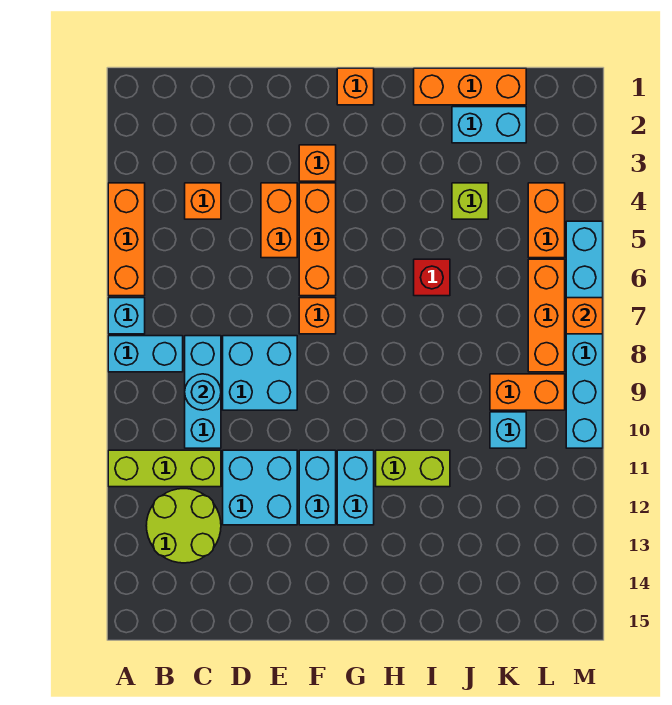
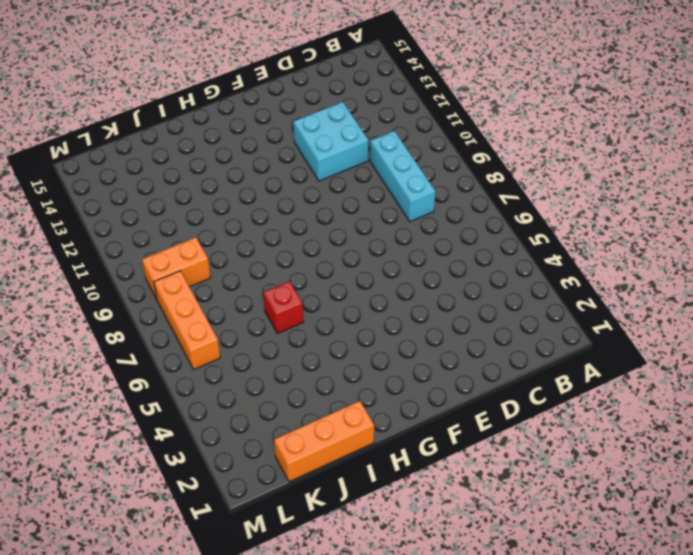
none -> orange brick A4:A6 level 1
none -> cyan brick A7 level 1
none -> cyan brick A8:B8 level 1

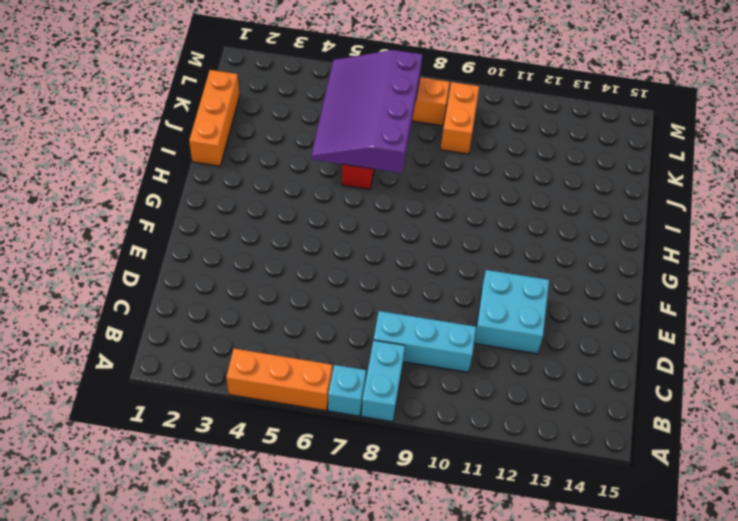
purple slope I5:L7 level 2 top 7 -> none
none -> lime brick A11:C11 level 1
none -> lime round brick B12:C13 level 1
none -> orange brick C4 level 1

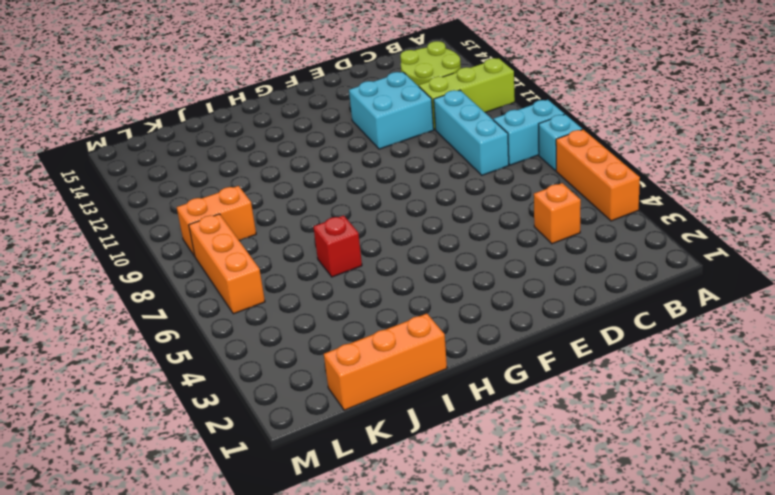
none -> cyan brick D8:E9 level 1
none -> orange brick E4:E5 level 1
none -> orange brick F3 level 1

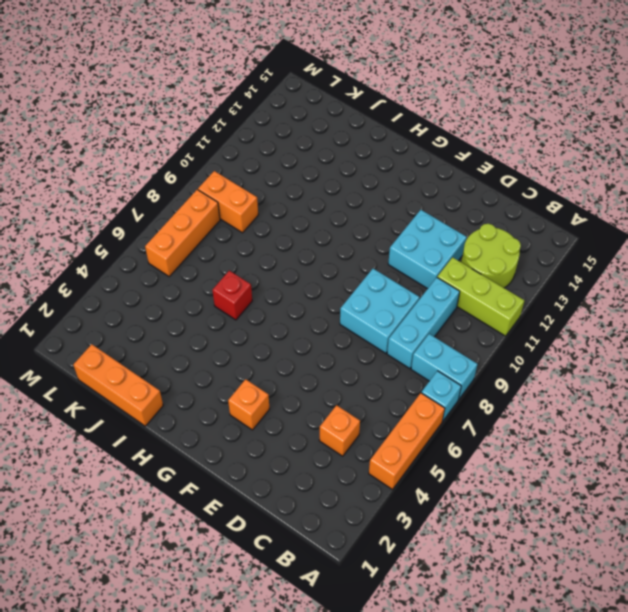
none -> orange brick E4:E5 level 1
none -> orange brick F4:F6 level 1
none -> orange brick F7 level 1

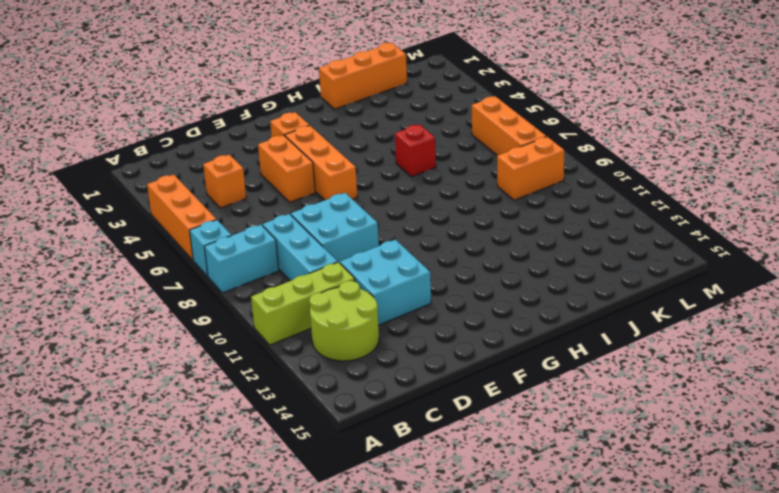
none -> orange brick F7 level 1
none -> cyan brick F11:F12 level 1
none -> orange brick G1 level 1

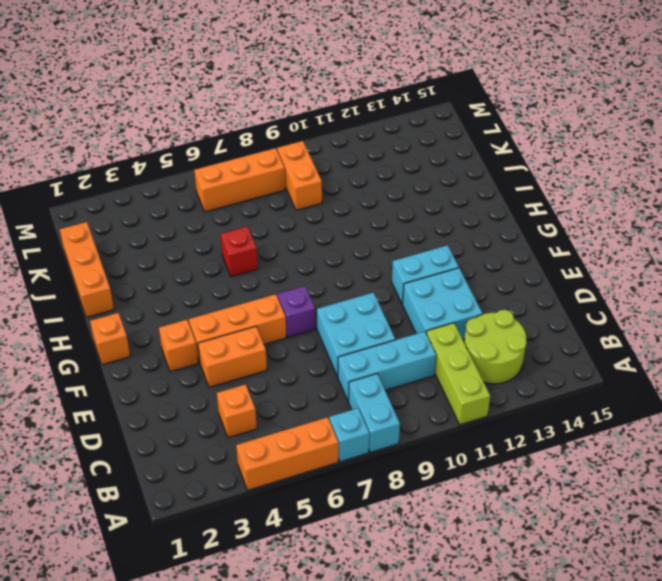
purple brick F7 level 1 -> orange brick F7 level 1
none -> cyan brick G11:G12 level 1
none -> lime brick H11:I11 level 1
none -> cyan brick J2:K2 level 1

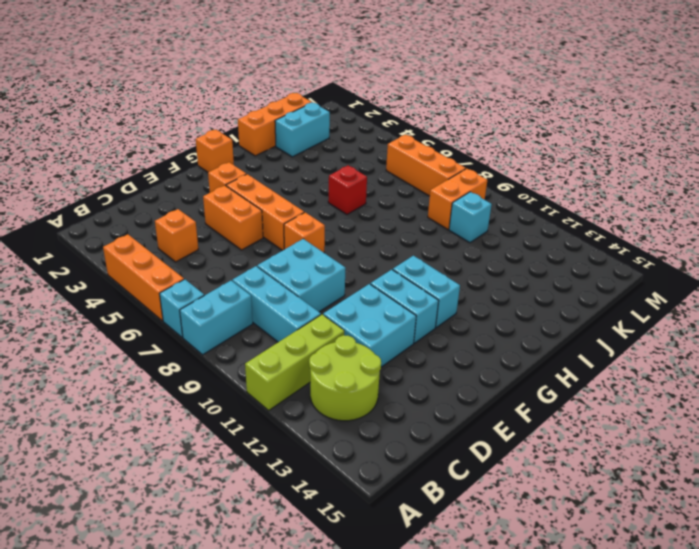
none -> lime brick H11:I11 level 1
none -> lime brick J4 level 1
none -> orange brick L4:L5 level 1

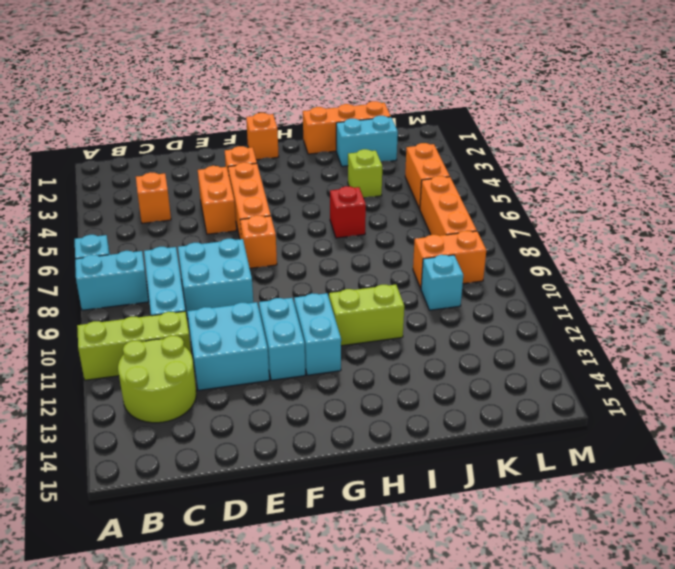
none -> orange brick A4:A6 level 1
none -> cyan brick M5:M10 level 1
none -> cyan round brick C9 level 2

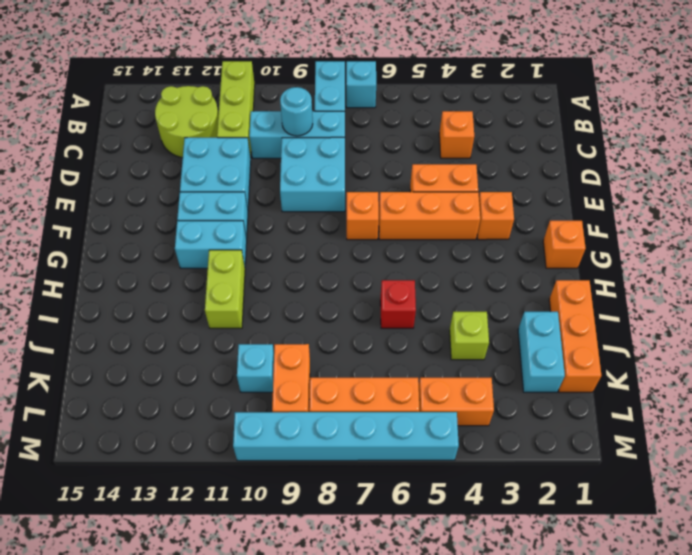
none -> orange brick A4:A6 level 1
none -> orange brick M7 level 2

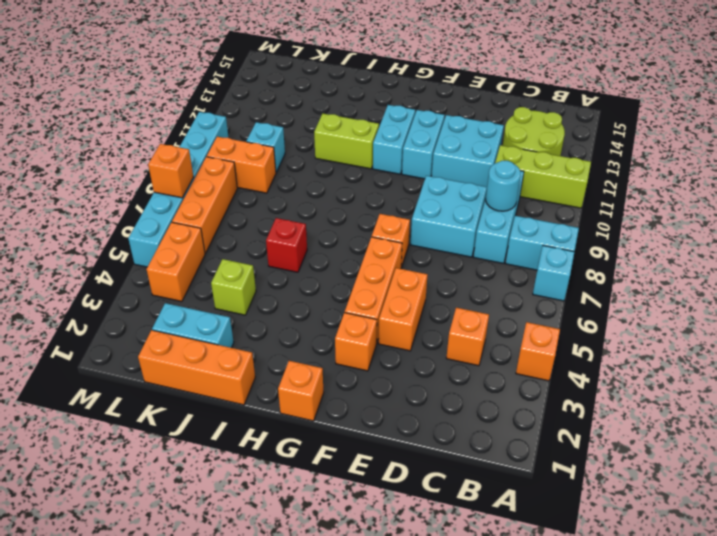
orange brick A4 level 1 -> orange brick A4:A6 level 1

